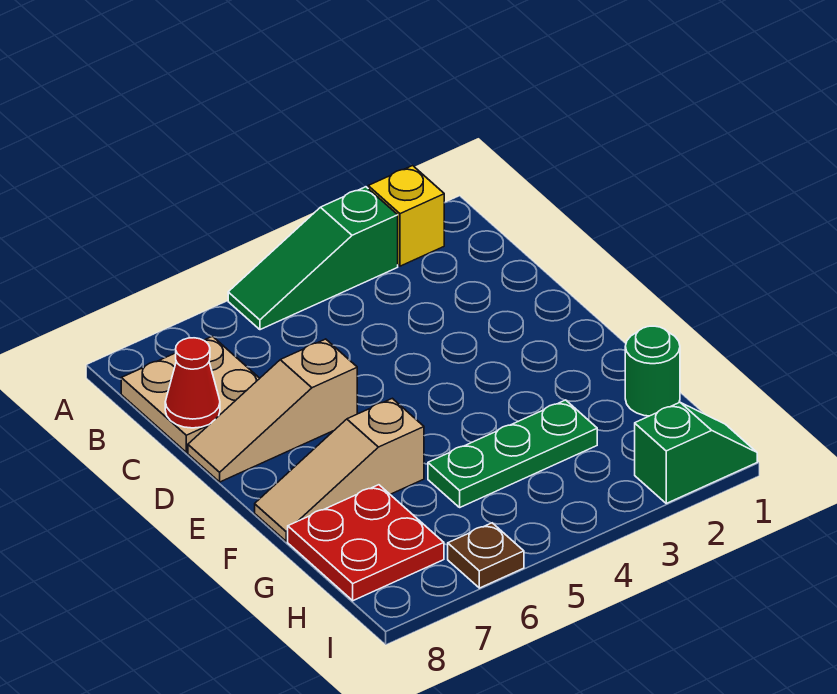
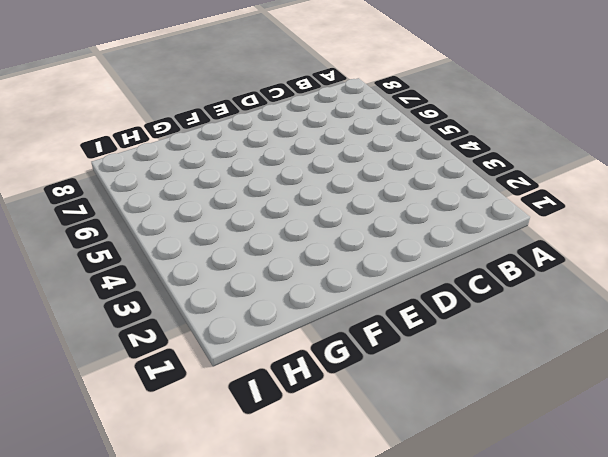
none -> yellow brick A2 level 1
none -> green slope A3:A5 level 1 top 3

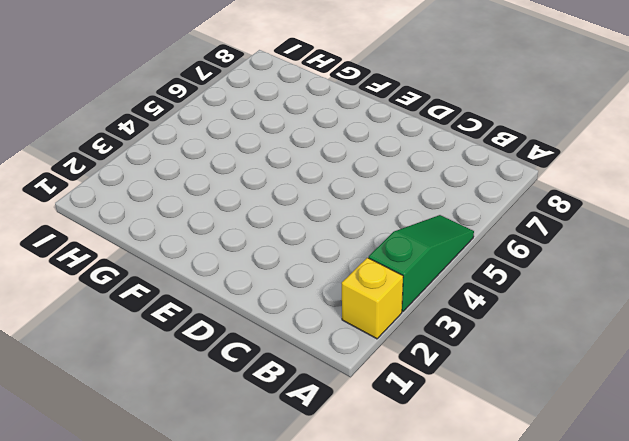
none -> tan plate B7:C8 level 1
none -> tan slope D6:D8 level 1 top 6

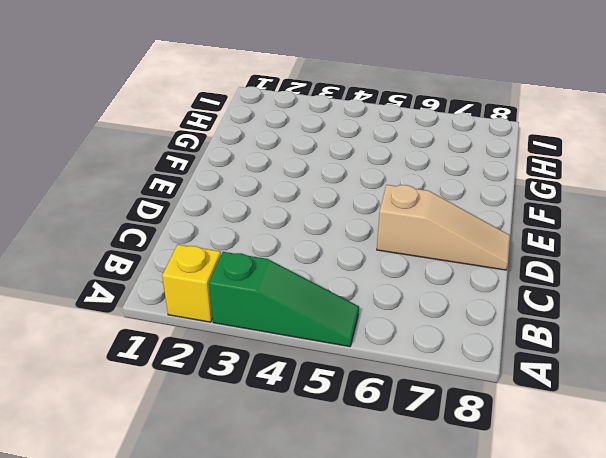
none -> tan plate B7:C8 level 1
none -> tan slope F6:F8 level 1 top 6

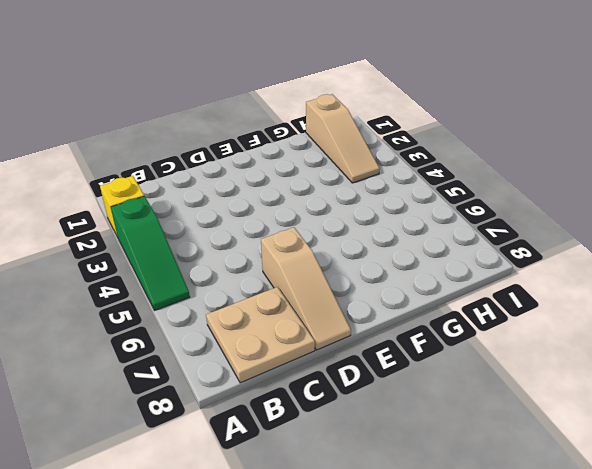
tan slope H1:H3 level 1 top 1 -> tan slope F6:F8 level 1 top 6
none -> green round brick G1 level 1
none -> green plate G3:G5 level 1

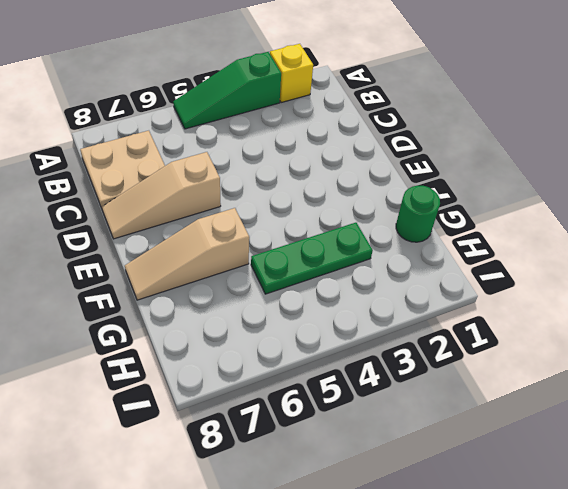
none -> red plate G7:H8 level 1
none -> green slope I1:I2 level 1 top 2

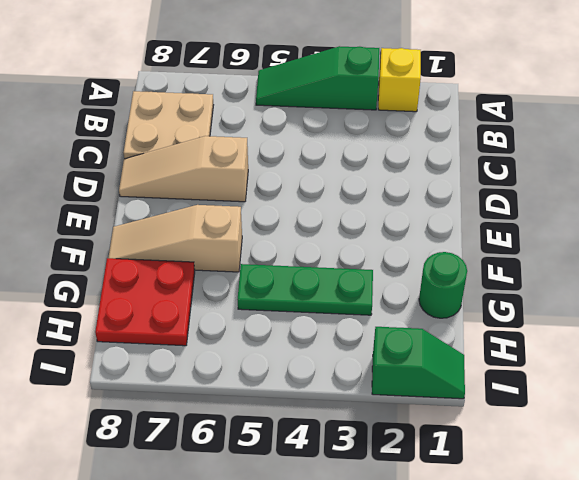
none -> brown plate I6 level 1
none -> red cone C8 level 2

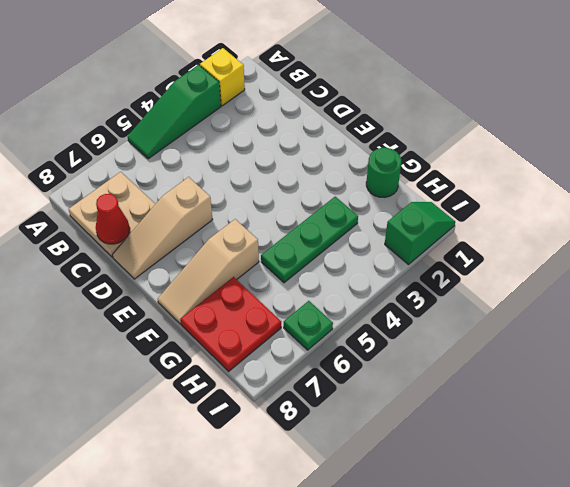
green plate I6 level 1 -> brown plate I6 level 1

